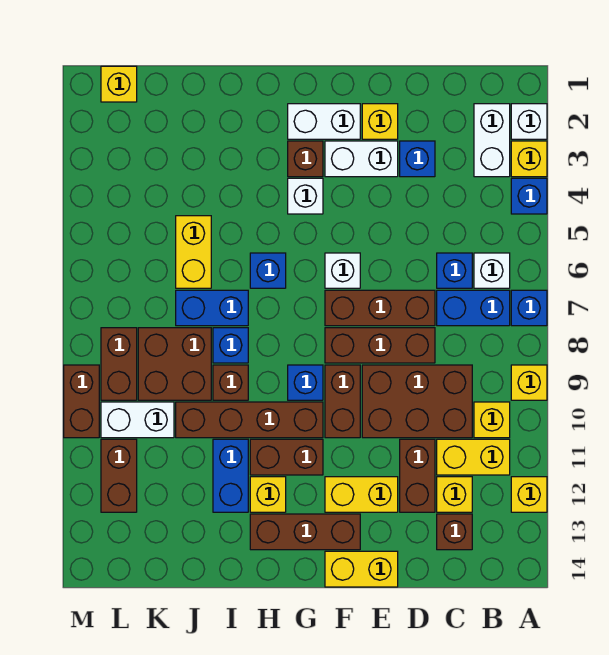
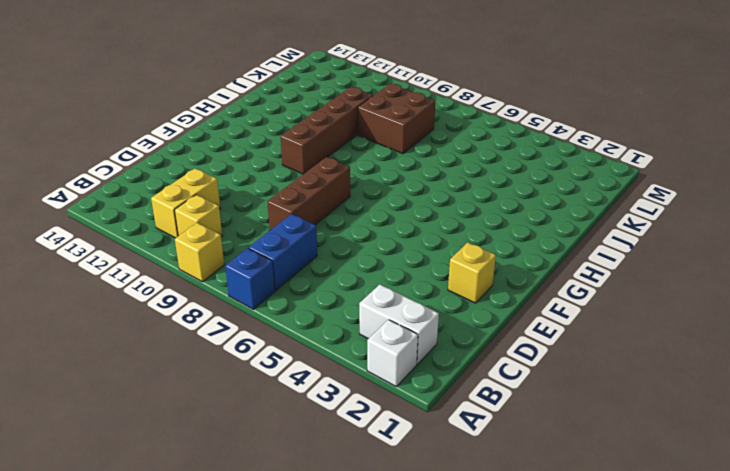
none -> yellow brick A3 level 1
none -> blue brick A4 level 1
none -> yellow brick A12 level 1
none -> white brick B6 level 1

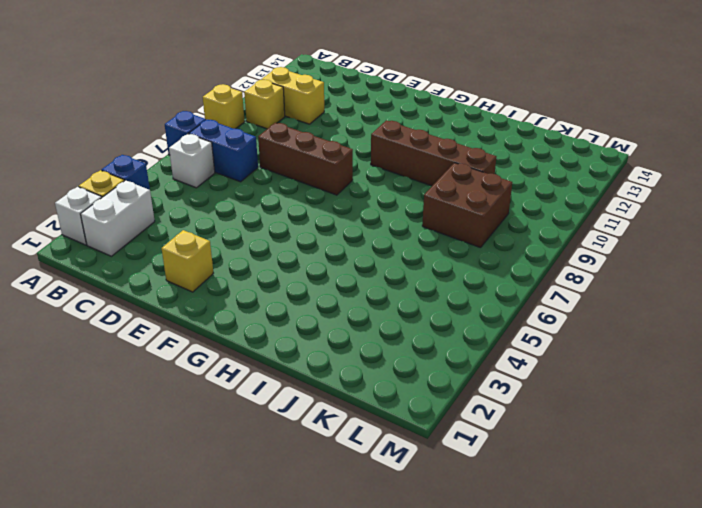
none -> yellow brick A12 level 1
none -> blue brick C6 level 1
none -> brown brick C9:E10 level 1
none -> yellow brick C12 level 1

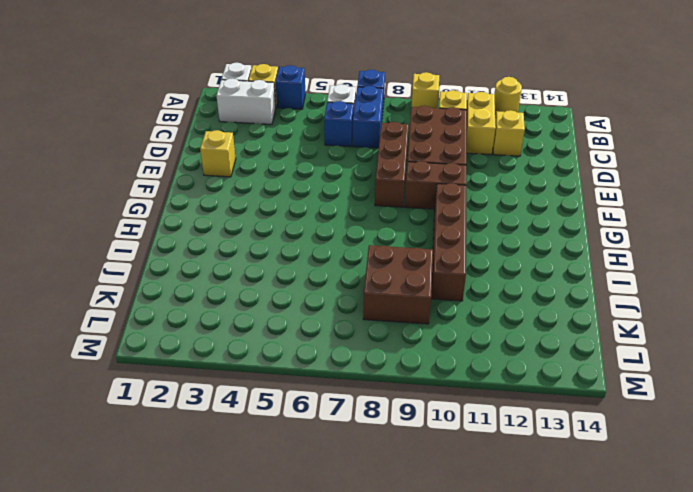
yellow round brick A12 level 1 -> yellow brick A12 level 1
none -> brown brick C13 level 1
none -> blue brick D3 level 1
none -> brown brick D7:F7 level 1
none -> brown brick D11:D12 level 1

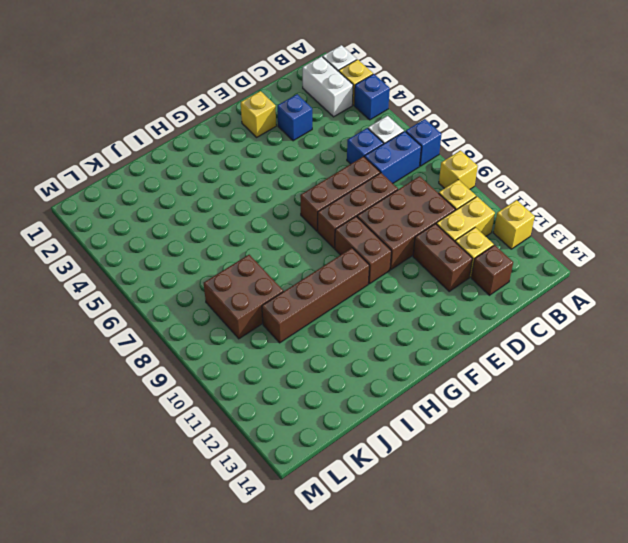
none -> white brick E3:F3 level 1
none -> yellow brick E12:F12 level 1
none -> yellow brick E14:F14 level 1
none -> white brick F2:G2 level 1

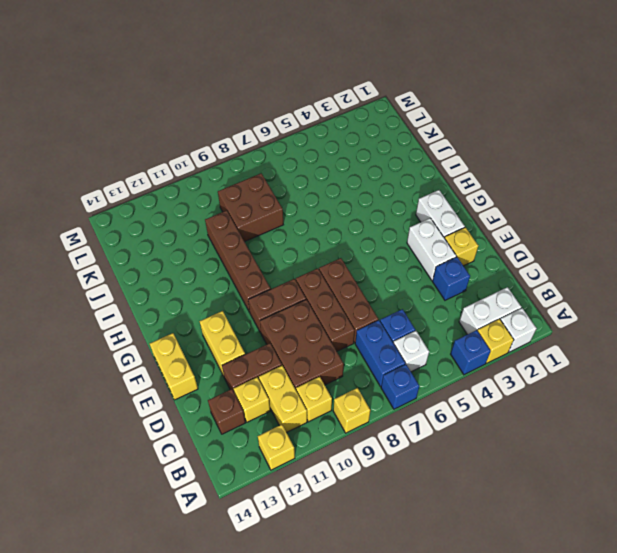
none -> white brick F6 level 1
none -> brown brick F13:H13 level 1
none -> brown brick G3 level 1
none -> white brick G4 level 1

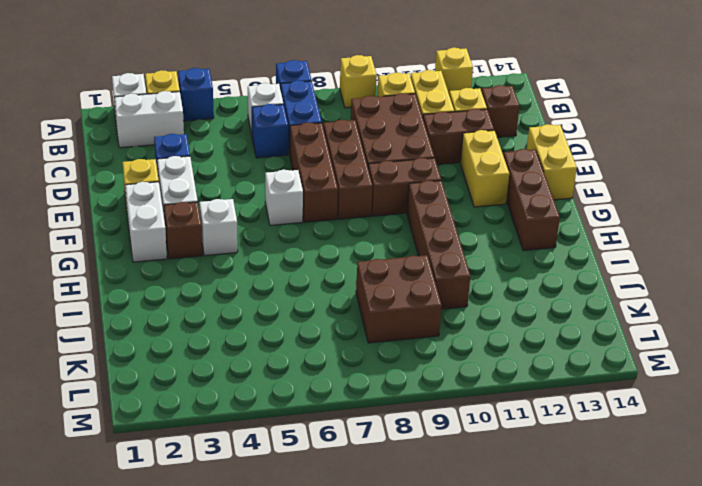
none -> blue brick G9 level 1
none -> brown brick G11:H11 level 1
none -> blue brick H6 level 1
none -> yellow brick H12 level 1

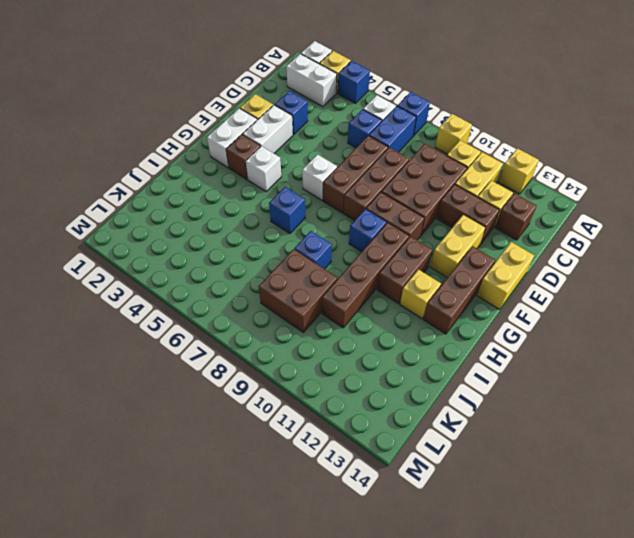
none -> blue brick I7:J7 level 1
none -> brown brick I9 level 1
none -> blue brick I11:I12 level 1
none -> yellow brick J5:J6 level 1

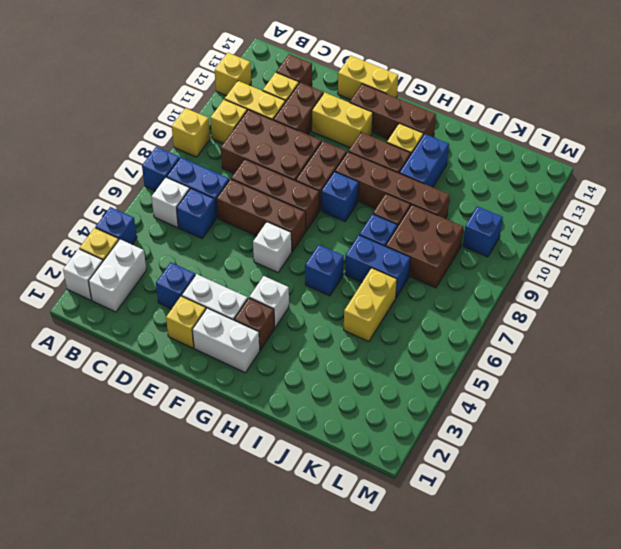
blue brick L10 level 1 -> white brick K10:L10 level 1
none -> yellow brick L1 level 1
none -> brown brick L8:L9 level 1
none -> brown brick L11:L12 level 1
none -> brown brick M9:M10 level 1

